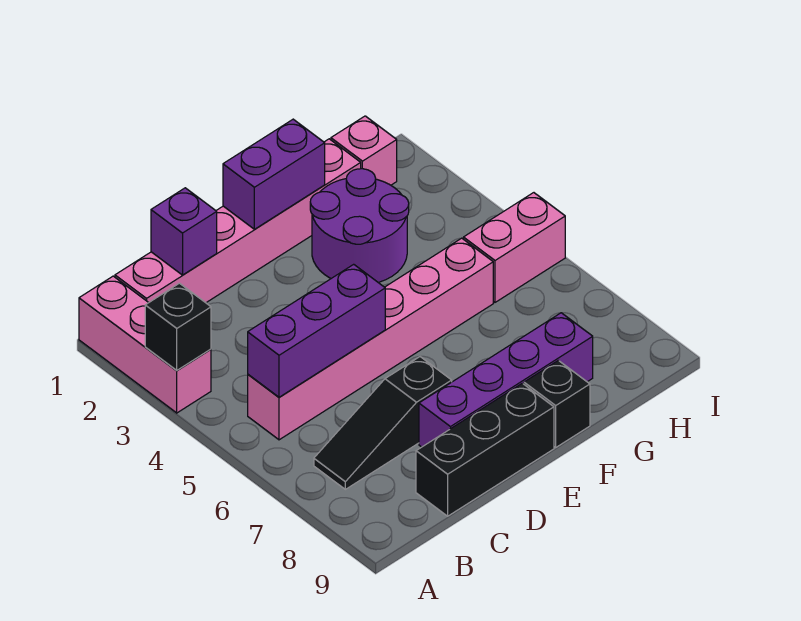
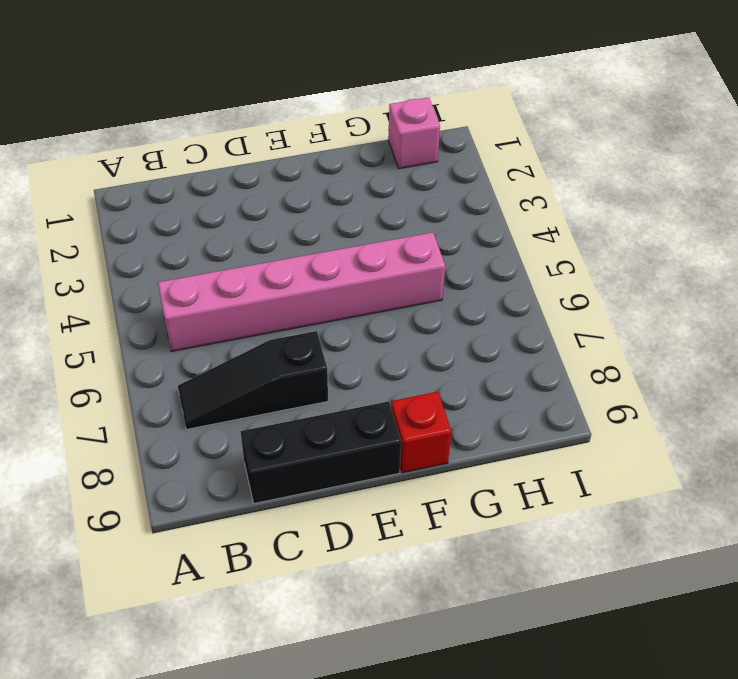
red brick F9 level 1 -> black brick F9 level 1
none -> pink brick A1:A3 level 1
none -> pink brick B1:G1 level 1
none -> purple brick D8:G8 level 1

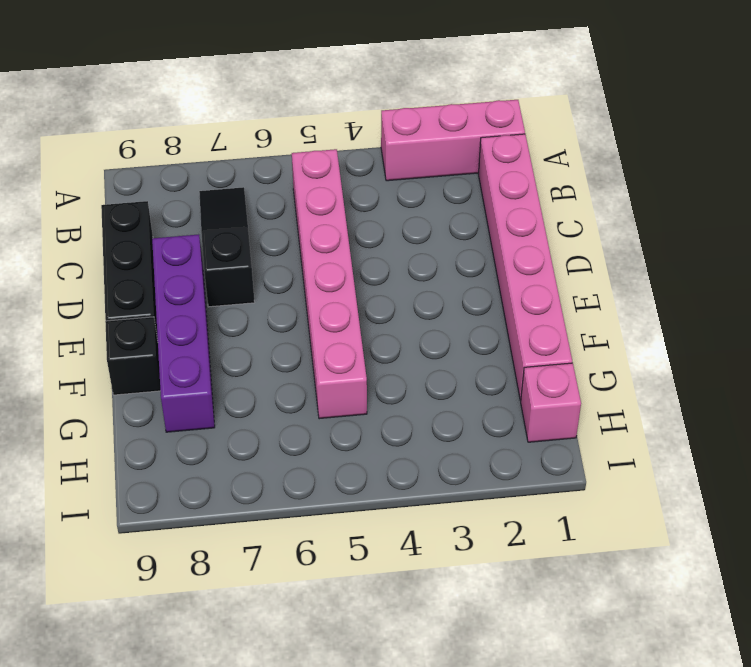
none -> purple round brick F2:G3 level 1
none -> pink brick H5:I5 level 1
none -> black brick A3 level 2

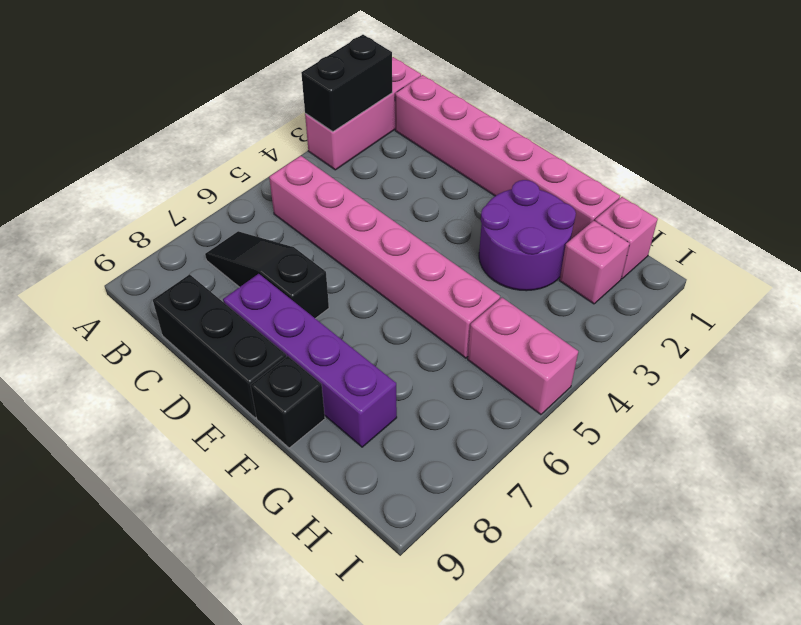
black brick A2:A3 level 2 -> black brick A3 level 2
pink brick H2 level 1 -> none
none -> purple brick B5:D5 level 2
none -> purple brick C1 level 2
none -> purple brick E1:F1 level 2

